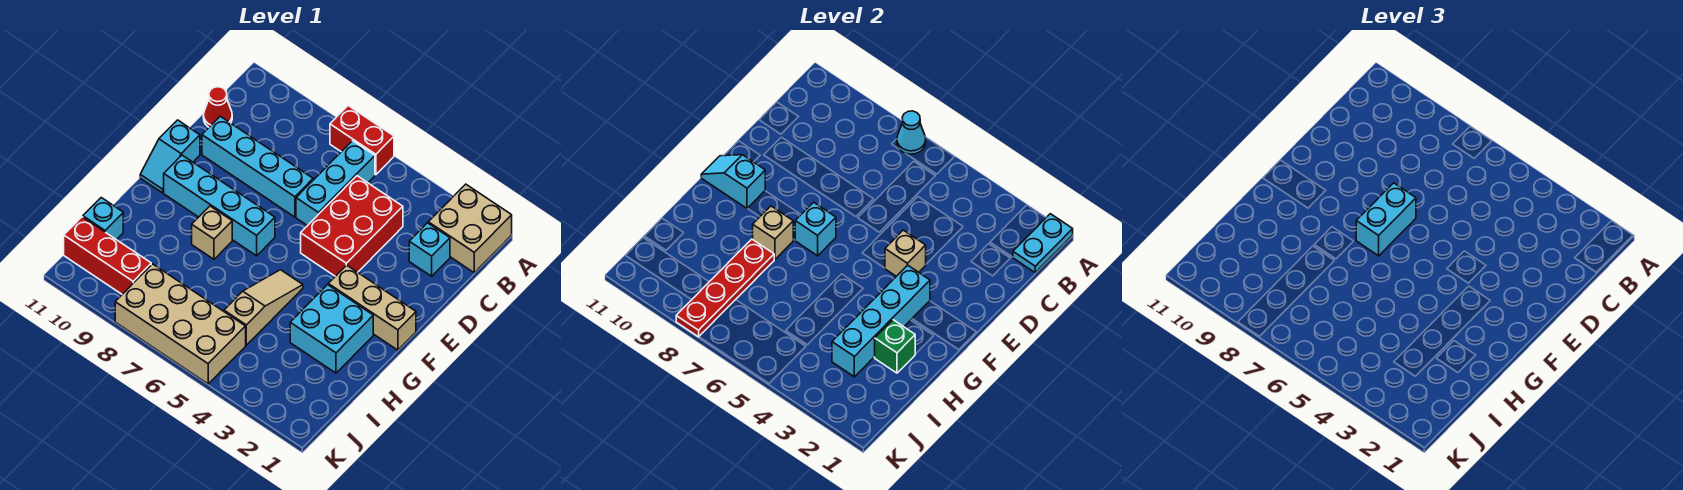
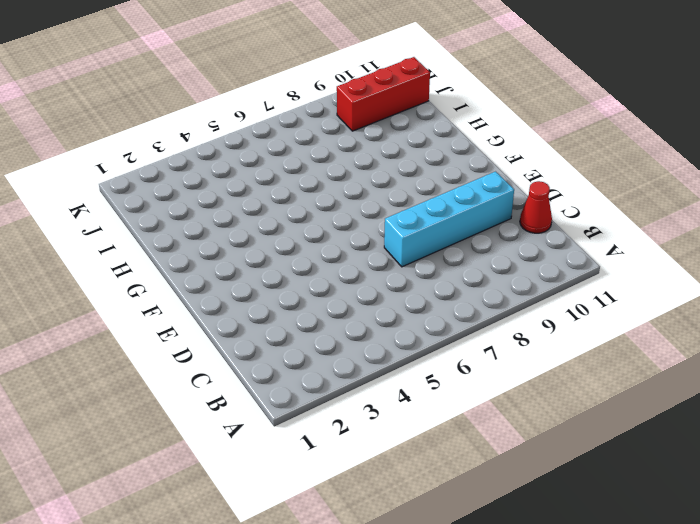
none -> tan brick A1:B2 level 1
none -> red brick A6:A7 level 1
none -> cyan brick B6:D6 level 1

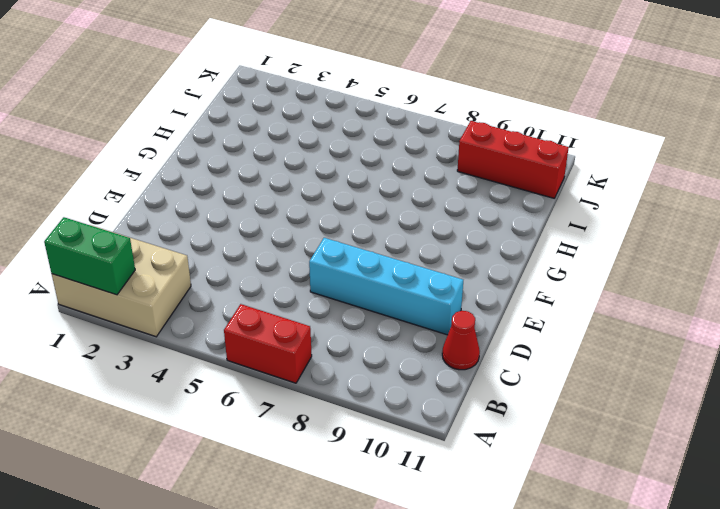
tan brick A1:B3 level 1 -> tan brick A1:B2 level 1
green brick A1:A2 level 2 -> cyan plate A1:B1 level 2
none -> cyan brick B6:D6 level 1
none -> cyan brick C2 level 1
none -> red brick C4:E5 level 1

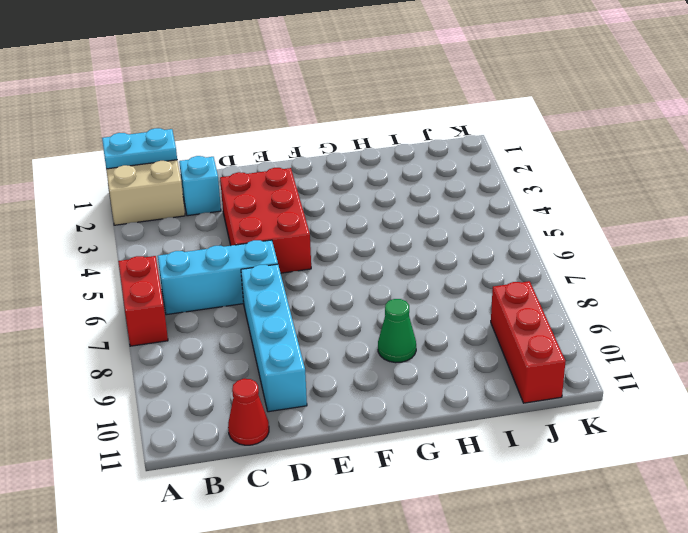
red brick D3:E5 level 1 -> red brick C4:E5 level 1
green cone G9 level 1 -> none
none -> cyan slope E11:F11 level 1 top E
none -> tan brick F1:F3 level 1
none -> cyan brick F7:F10 level 1

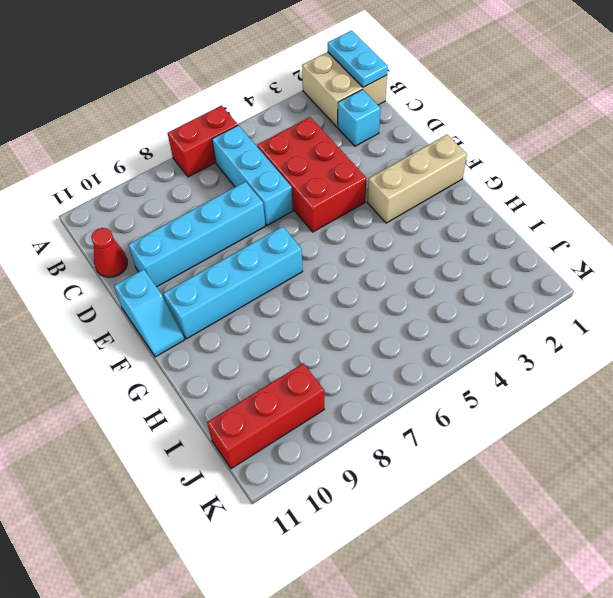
none -> cyan brick G2:H3 level 1
none -> tan slope G5:I5 level 1 top I
none -> tan brick G8 level 1

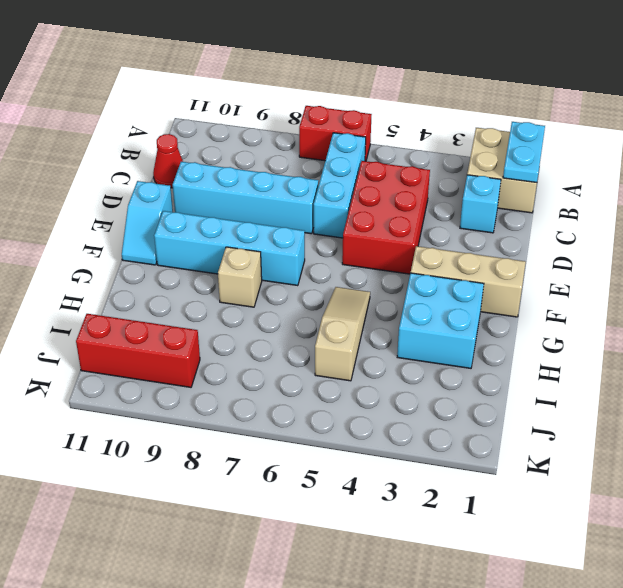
none -> cyan brick I11 level 1
none -> tan brick J5:K8 level 1
none -> cyan cone A7 level 2

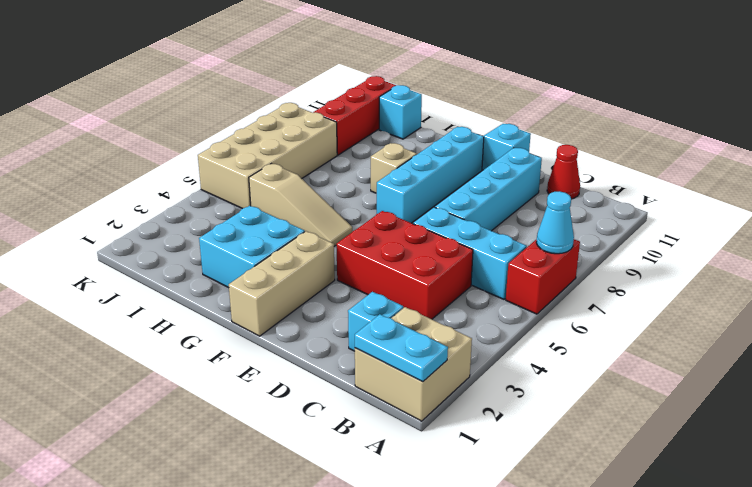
none -> tan brick E4 level 2
none -> cyan brick F3:I3 level 2
none -> cyan brick F7 level 2

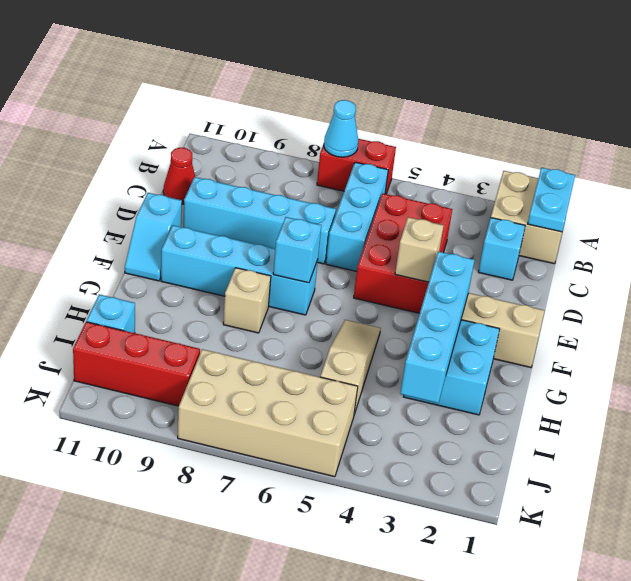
none -> cyan slope F10:F11 level 2 top 10
none -> tan brick G8 level 2
none -> green brick H2 level 2

